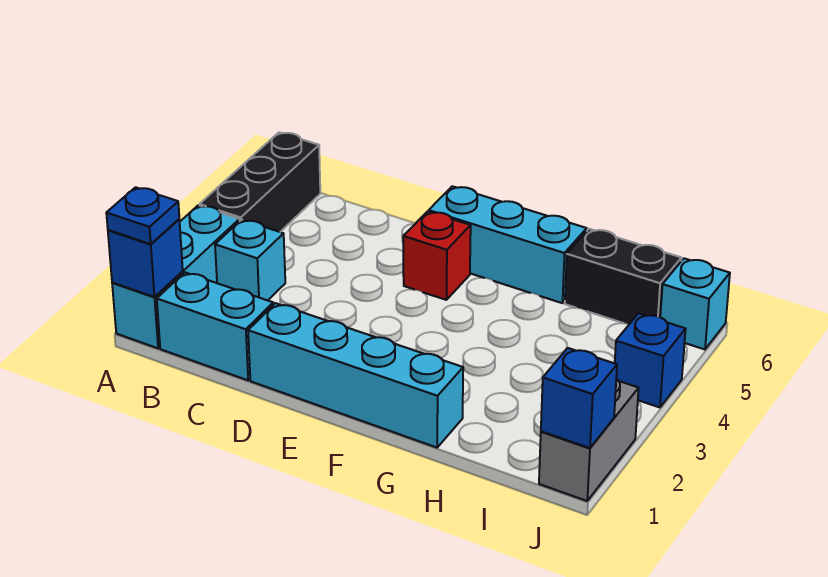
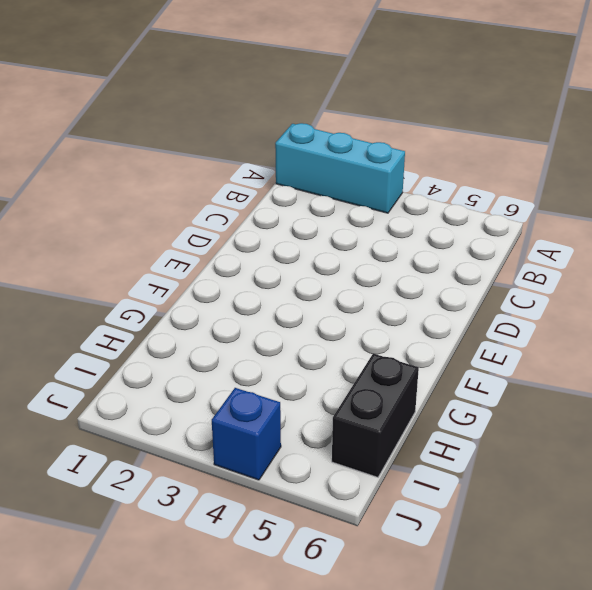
none -> black brick A4:A6 level 1
none -> cyan brick B1:C1 level 1
none -> cyan brick B3 level 1

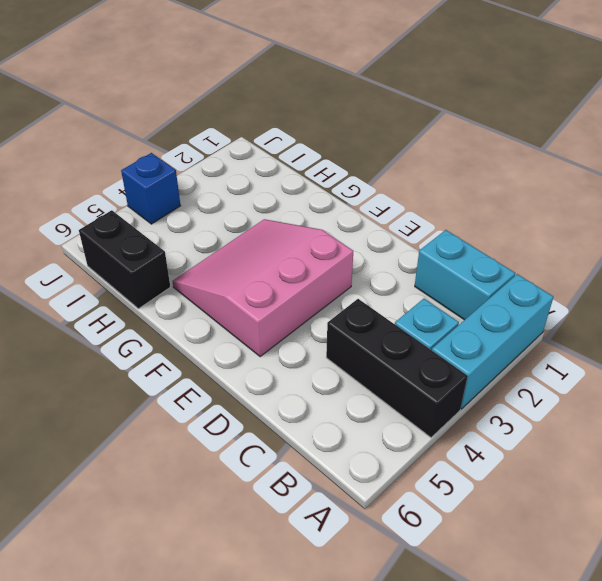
black brick A4:C4 level 1 -> black brick A4:A6 level 1
pink slope E3:G5 level 1 top E -> red brick E5 level 1
none -> cyan brick D1:G1 level 1
none -> cyan brick E6:G6 level 1
none -> grey brick J1:J2 level 1

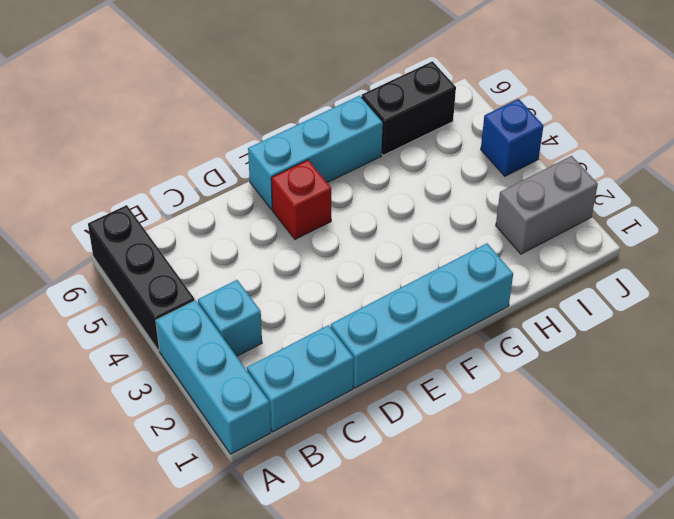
grey brick I2:J2 level 1 -> grey brick J1:J2 level 1
none -> cyan brick J6 level 1
none -> blue brick A1 level 2
none -> blue brick J1 level 2

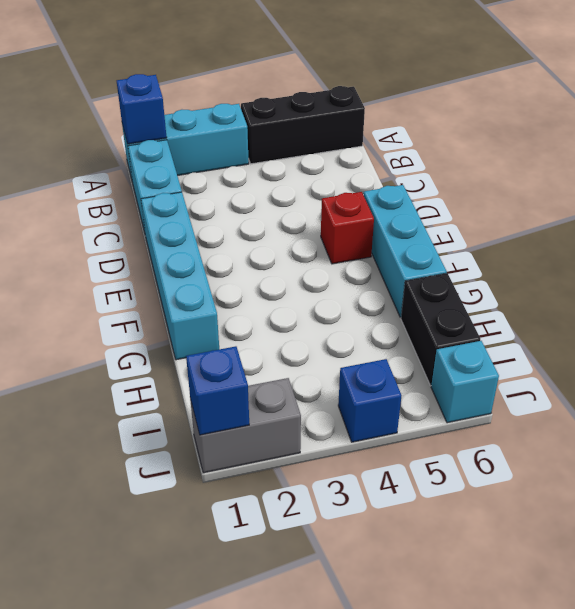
none -> cyan brick B3 level 1
none -> blue plate A1 level 3

